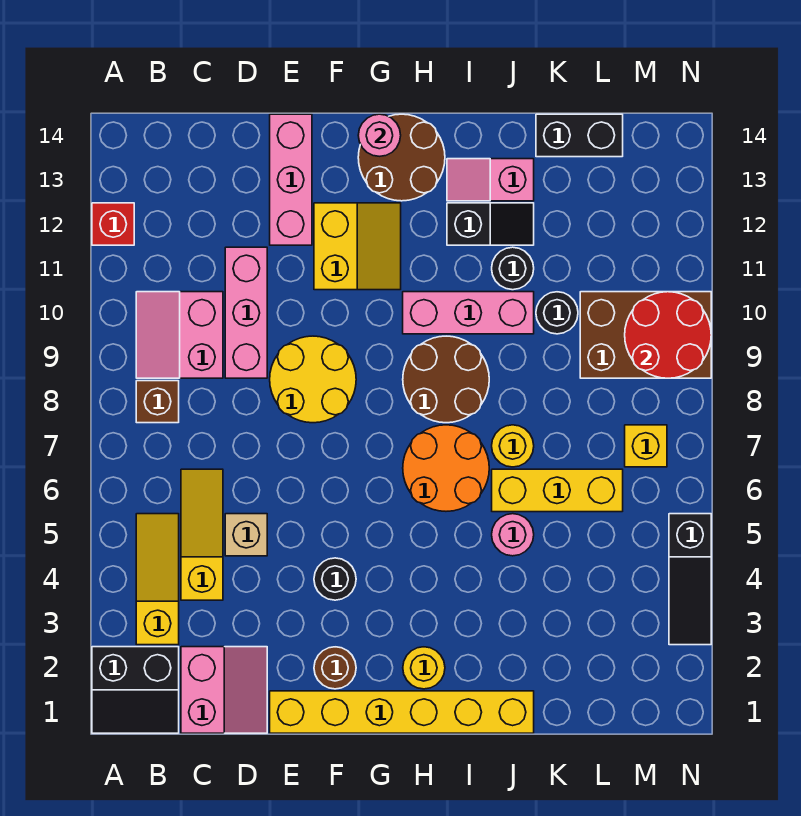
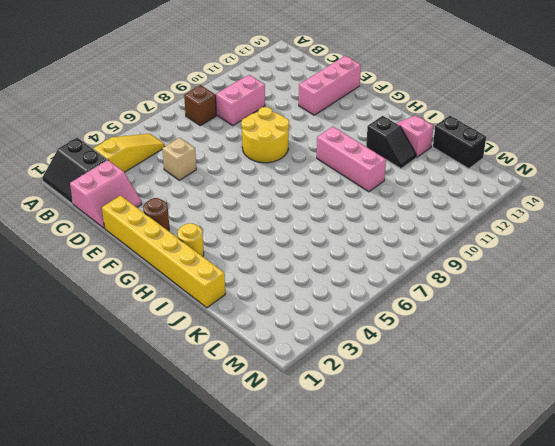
none -> red brick A12 level 1
none -> yellow slope C4:C6 level 1 top 4
none -> pink brick D9:D11 level 1
none -> black round brick F4 level 1

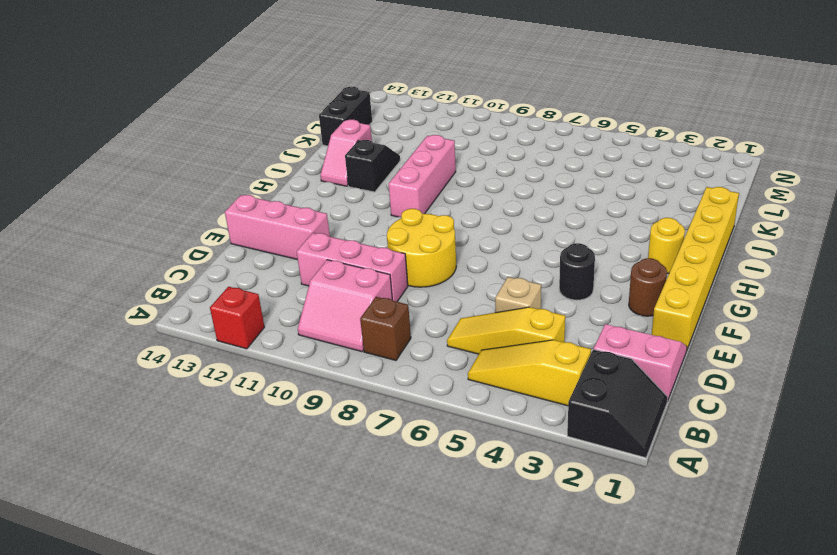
none -> yellow slope F11:G12 level 1 top F
none -> brown round brick G13:H14 level 1
none -> orange round brick H6:I7 level 1
none -> brown round brick H8:I9 level 1

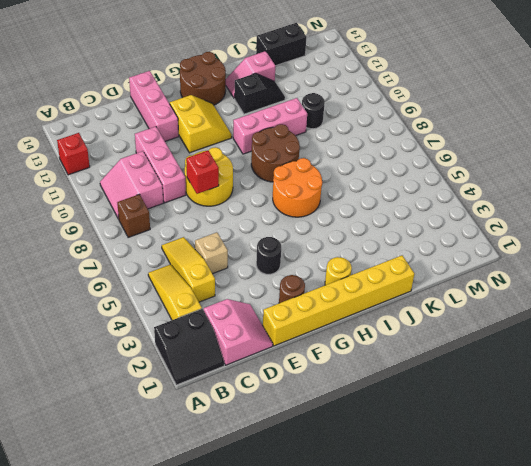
red brick E8 level 2 -> none
none -> pink round brick J5 level 1
none -> yellow brick J6:L6 level 1
none -> yellow round brick J7 level 1
none -> black round brick J11 level 1

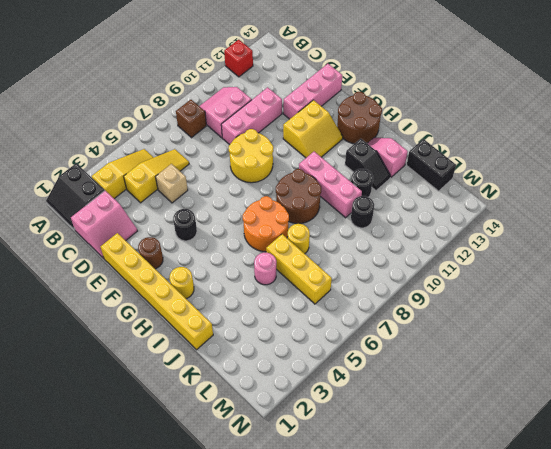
none -> brown brick L9:N10 level 1
none -> yellow brick M7 level 1
none -> black slope N3:N5 level 1 top 5
none -> pink round brick G14 level 2

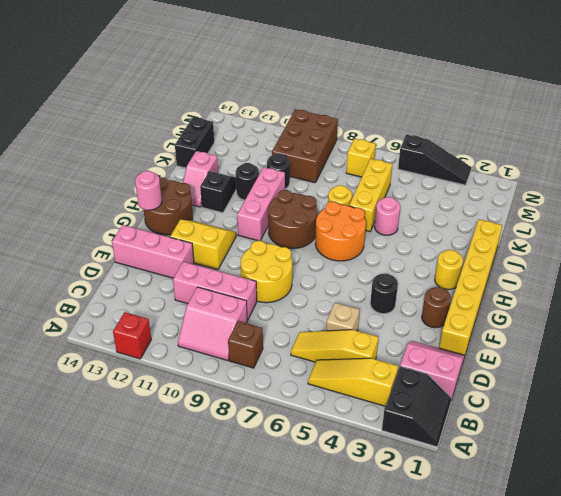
none -> red round brick M9:N10 level 2

